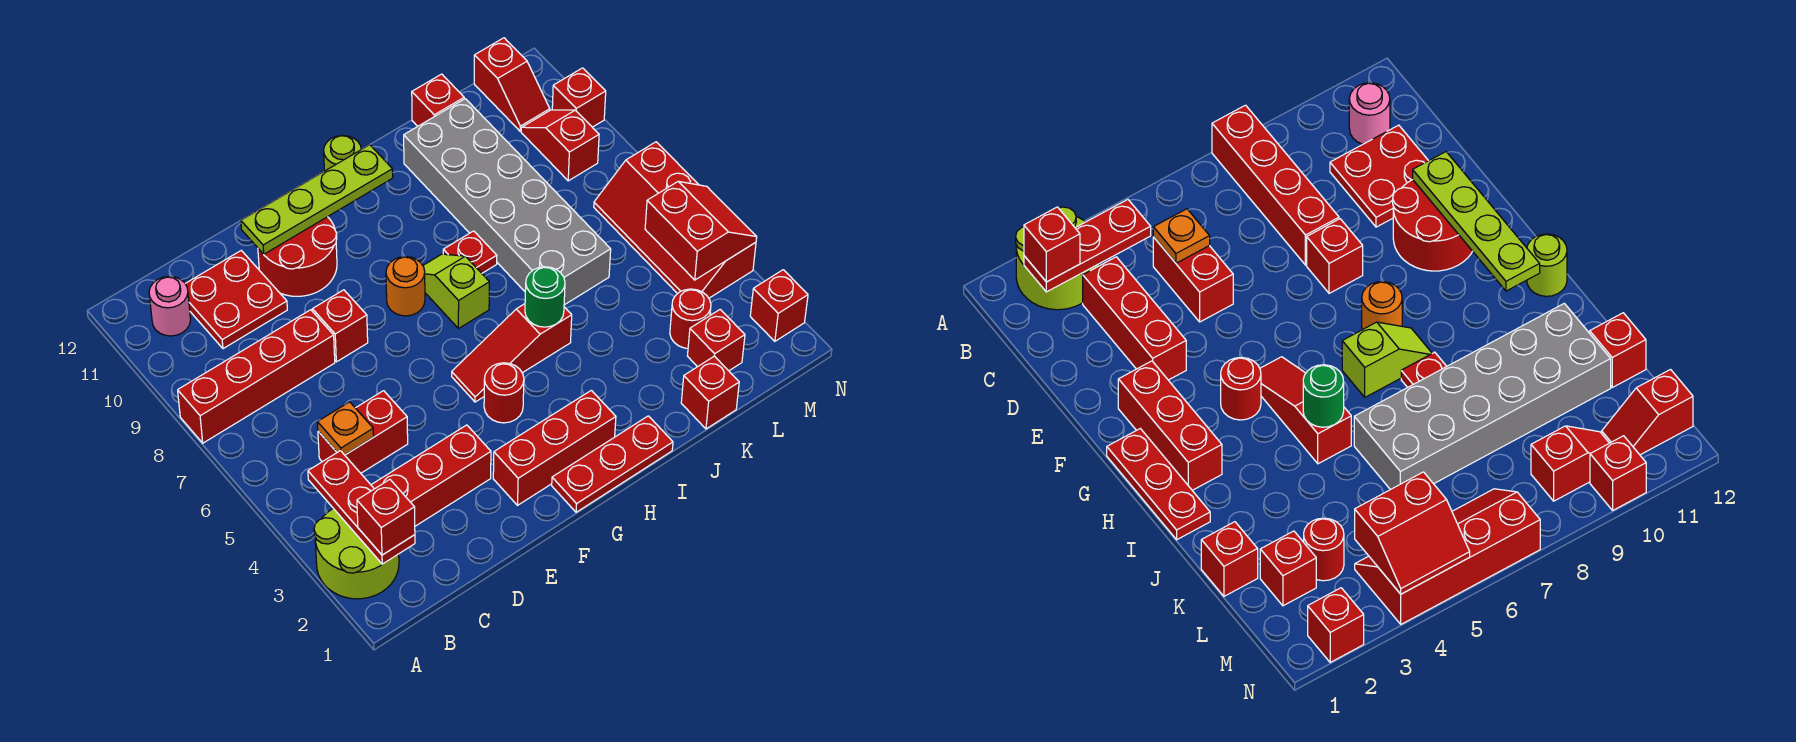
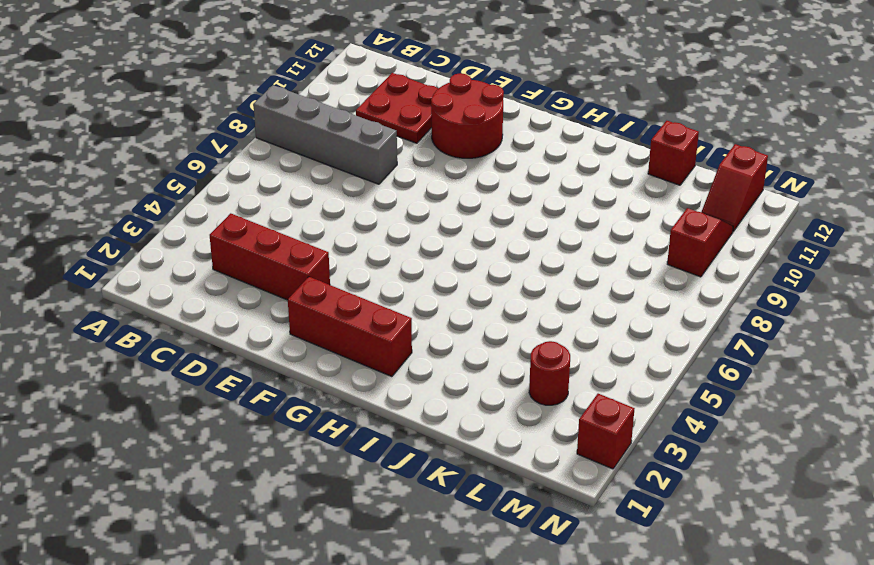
grey brick A8:D8 level 1 -> red brick A8:D8 level 1
none -> lime round brick A2:B3 level 1
none -> pink round brick B11 level 1
none -> red brick C5:D5 level 1
none -> red brick E8 level 1

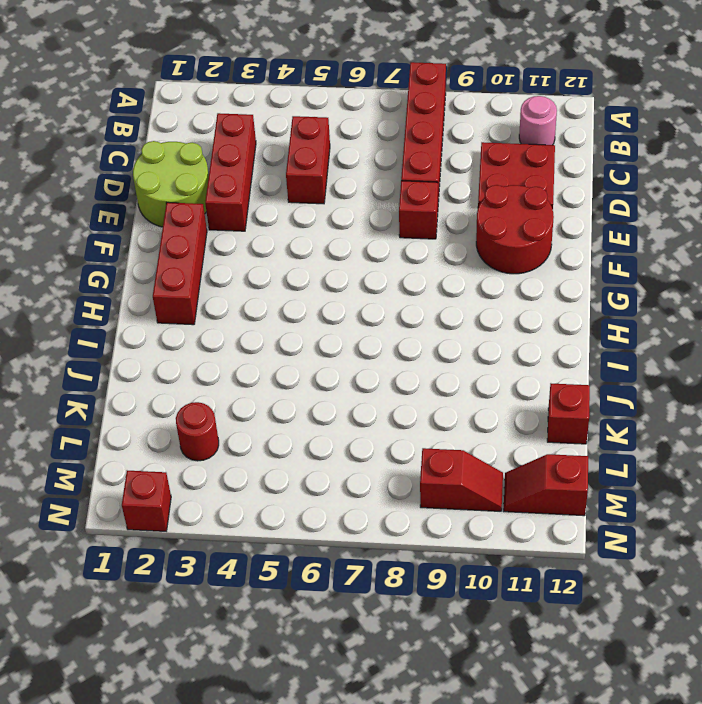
lime round brick D1:E2 level 1 -> lime round brick A2:B3 level 1
none -> red plate G1:I1 level 1
none -> red round brick G4 level 1
none -> red slope G5:I5 level 1 top I
none -> orange round brick G8 level 1

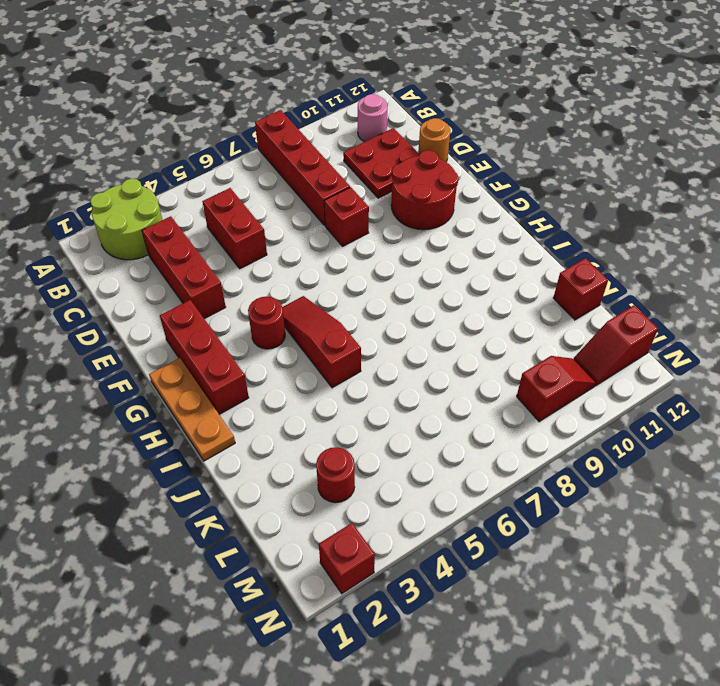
orange round brick D12 level 1 -> orange round brick G8 level 1
orange plate G1:I1 level 1 -> red plate G1:I1 level 1
none -> lime slope H7:H8 level 1 top 7
none -> lime round brick H12 level 1
none -> red plate I8 level 1
none -> grey brick J6:K11 level 1

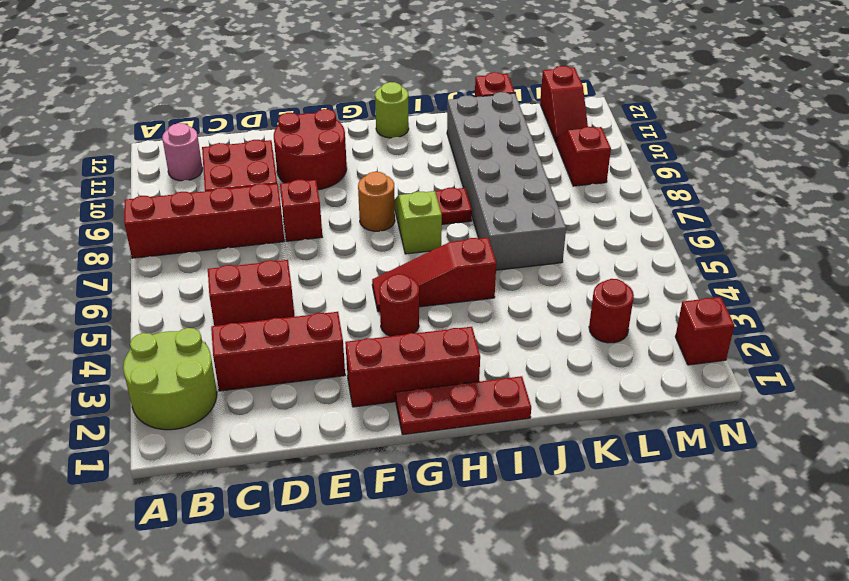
none -> red brick K1 level 1
none -> red brick L2 level 1
none -> red slope M4:N7 level 1 top N
none -> red brick N10 level 1

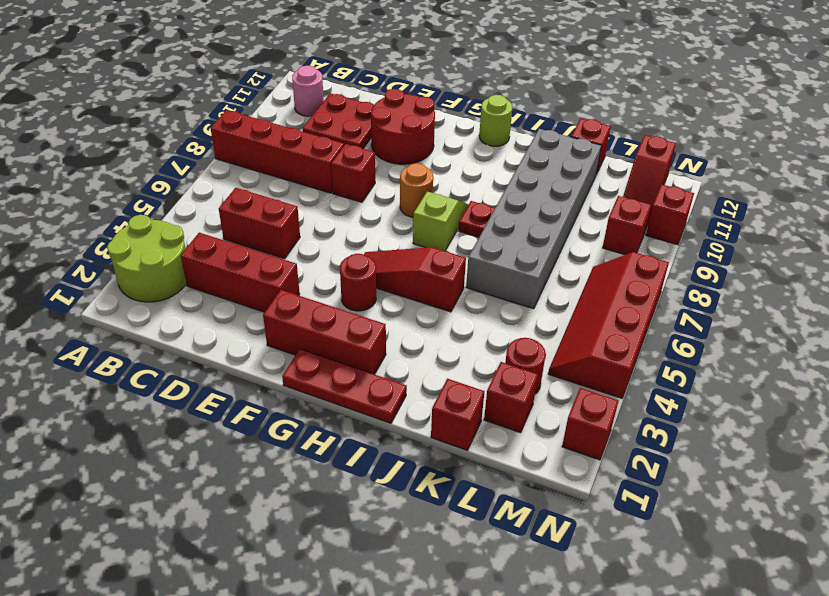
none -> red plate B2:B4 level 2
none -> orange plate C5 level 2
none -> lime plate E11:H11 level 2
none -> green round brick I5 level 2

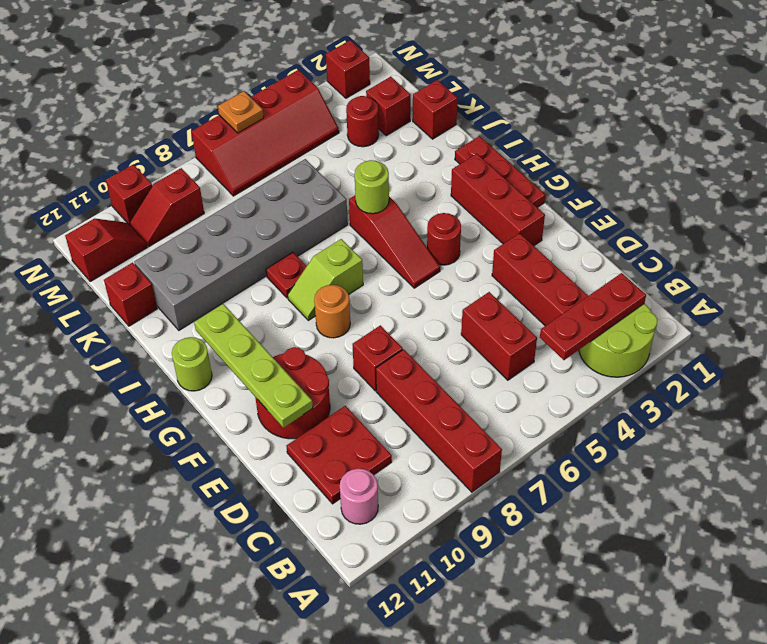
lime round brick I5 level 2 -> green round brick I5 level 2
orange plate N6 level 2 -> orange plate C5 level 2
none -> red slope M4:N5 level 2 top M
none -> red brick B2 level 3

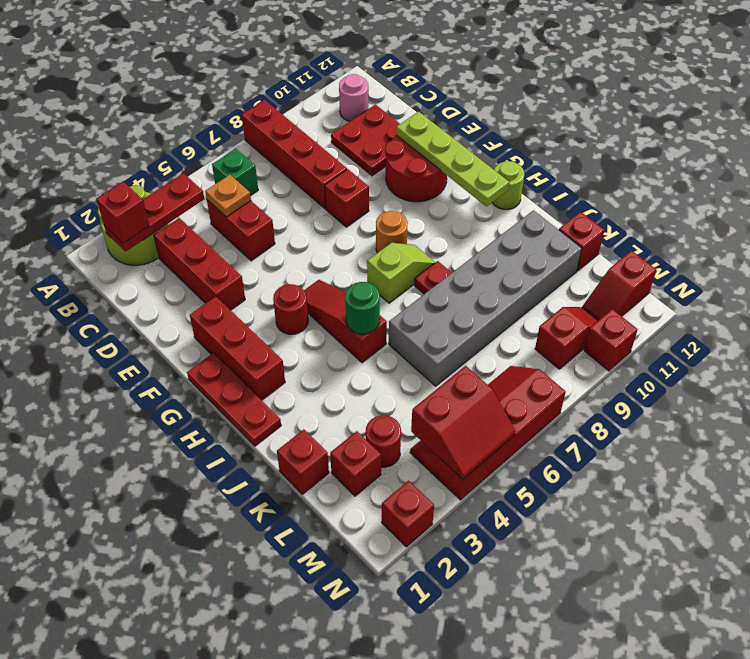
green brick B6 level 1 -> none

